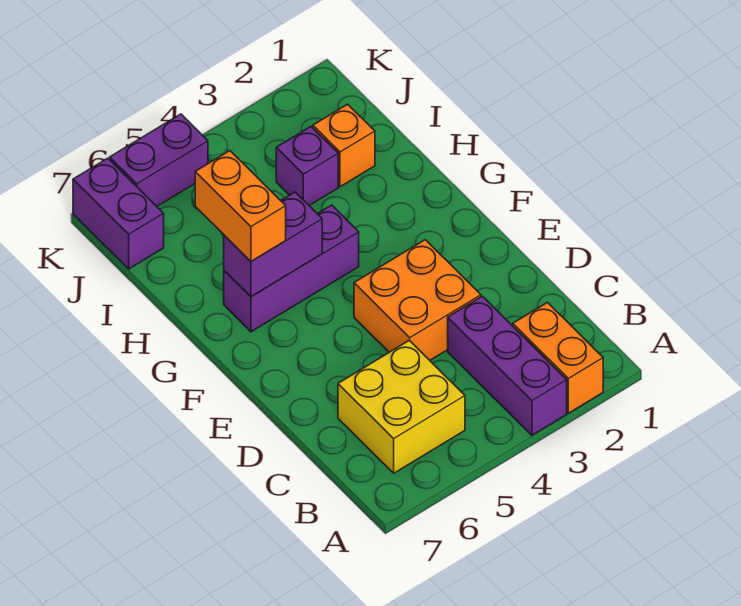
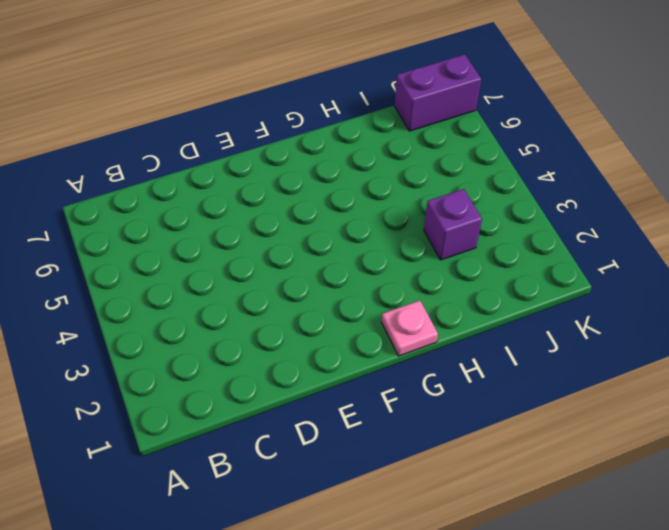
pink plate G1 level 1 -> none
none -> orange brick A2:B2 level 1
none -> purple brick A3:C3 level 1

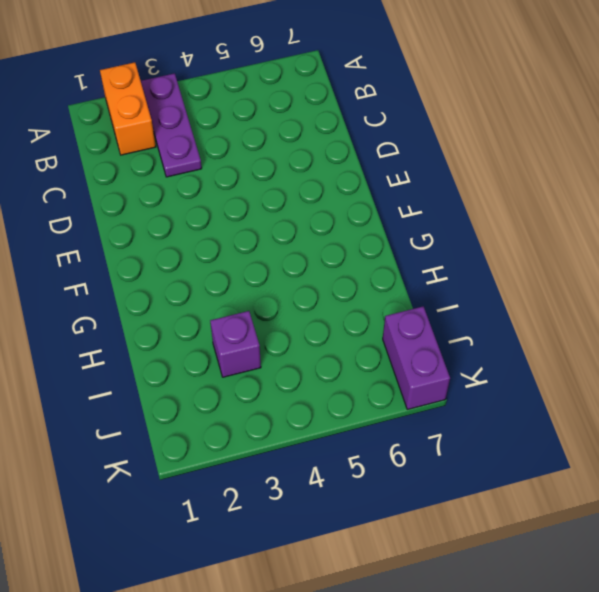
purple plate A3:C3 level 1 -> purple brick A3:C3 level 1
none -> yellow brick B5:C6 level 1
none -> orange brick D3:E4 level 1

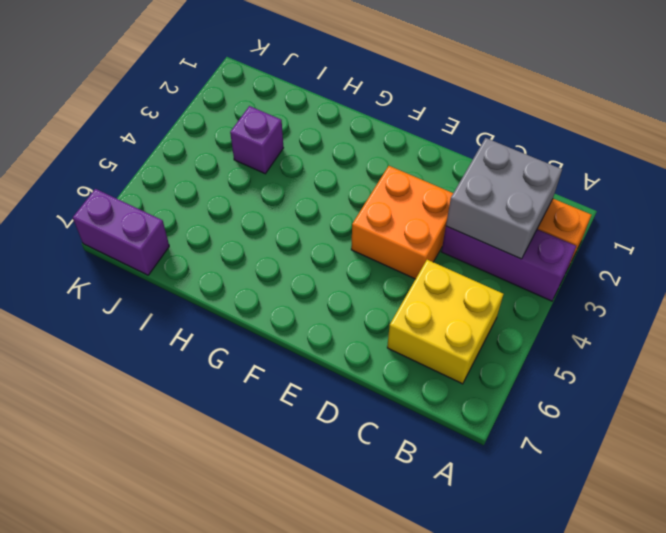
grey brick B2:C3 level 2 -> none
none -> purple brick G4:G6 level 1
none -> orange brick I2 level 1

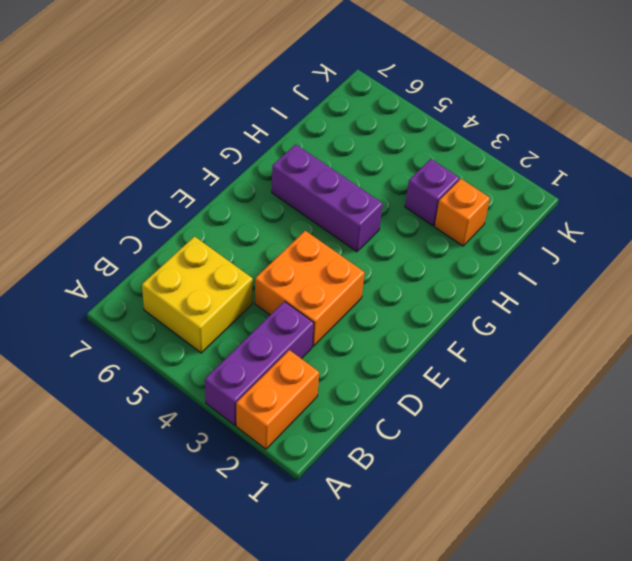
none -> purple brick J7:K7 level 1
none -> purple brick K5:K6 level 1

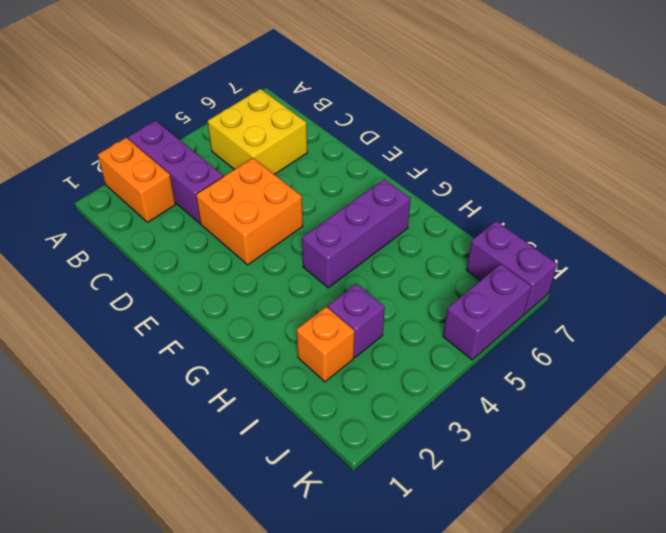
none -> purple brick G5:G6 level 2
none -> orange brick G6:H6 level 3

